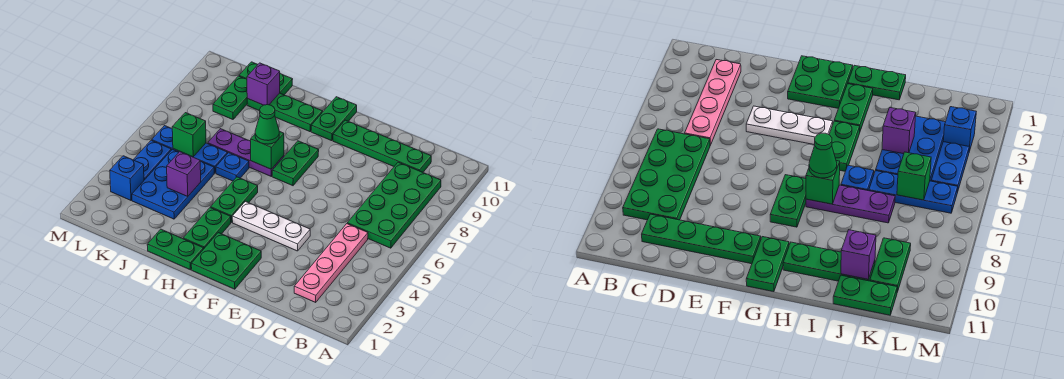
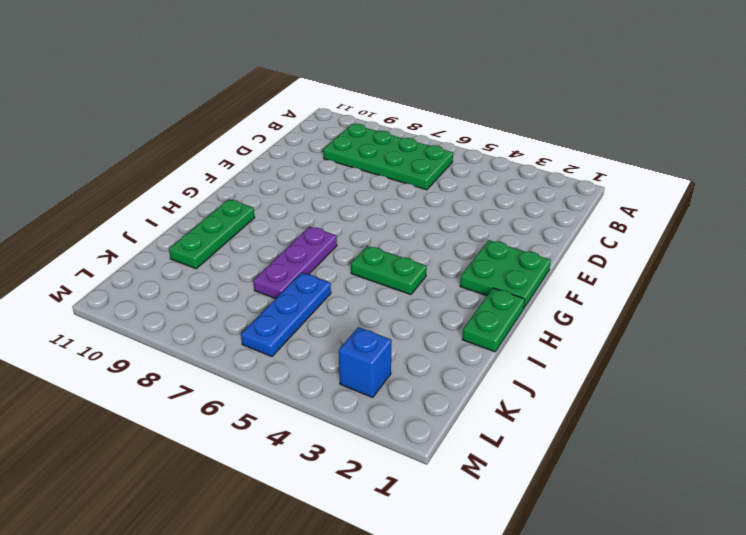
none -> pink plate C2:C5 level 1
none -> green plate C10:F10 level 1
none -> white plate E4:G4 level 1

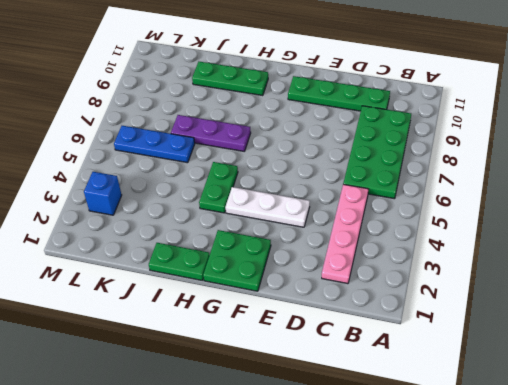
none -> green plate G7:G8 level 1
none -> green plate G10:G11 level 1
none -> green plate H2:H3 level 1

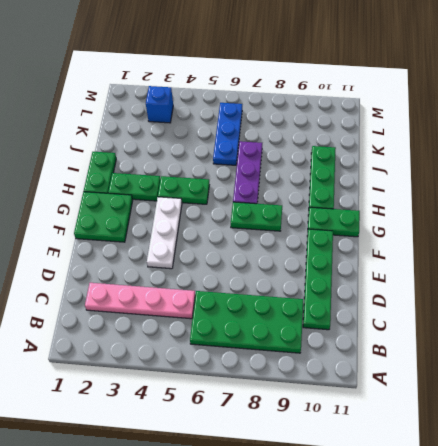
none -> blue plate I6 level 1
none -> blue plate J3:K5 level 1
none -> green plate J11:K11 level 1

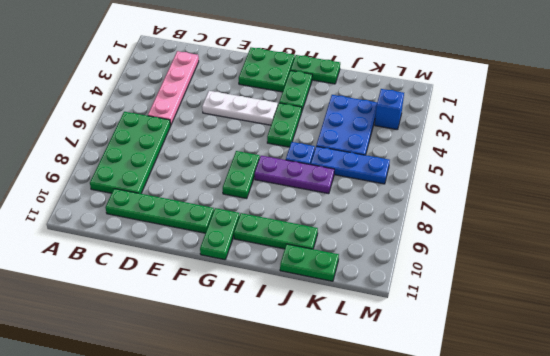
none -> green plate K9:K10 level 1
none -> blue plate L4:L5 level 1
none -> green brick H7 level 2

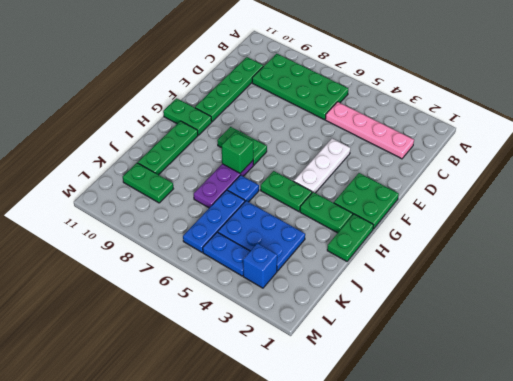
none -> green plate J11:K11 level 1
none -> purple brick J4 level 2
none -> purple brick J10 level 2

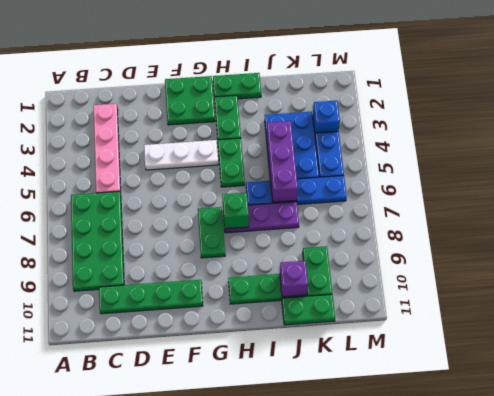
purple brick J4:J6 level 2 -> purple brick J4 level 2
none -> green plate G10:G11 level 1
none -> green brick K6 level 2
none -> green cone H7 level 3

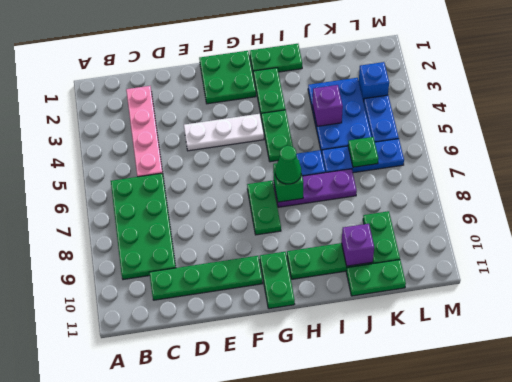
green plate K6 level 2 -> green brick K6 level 2

